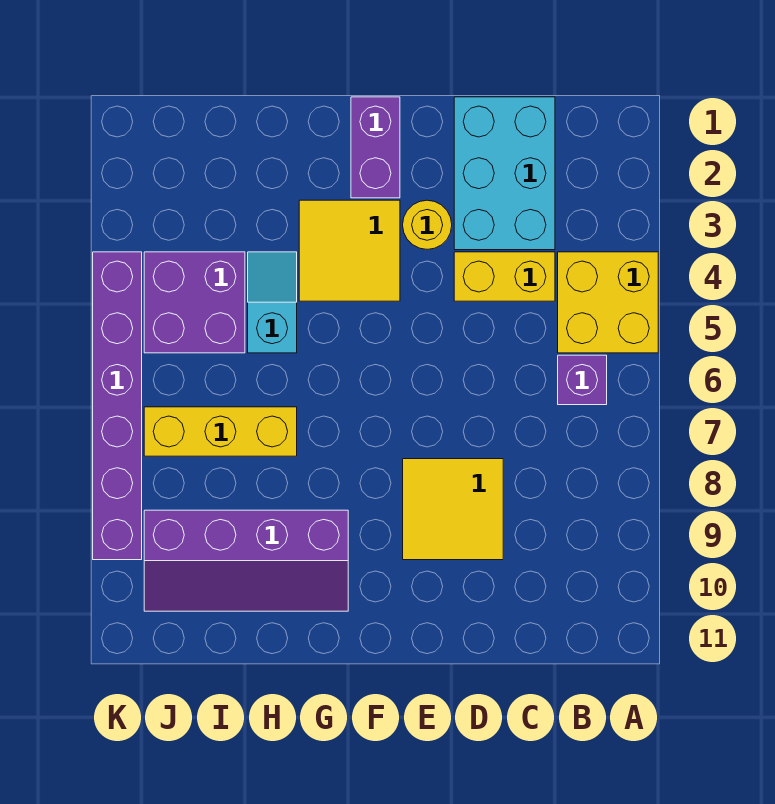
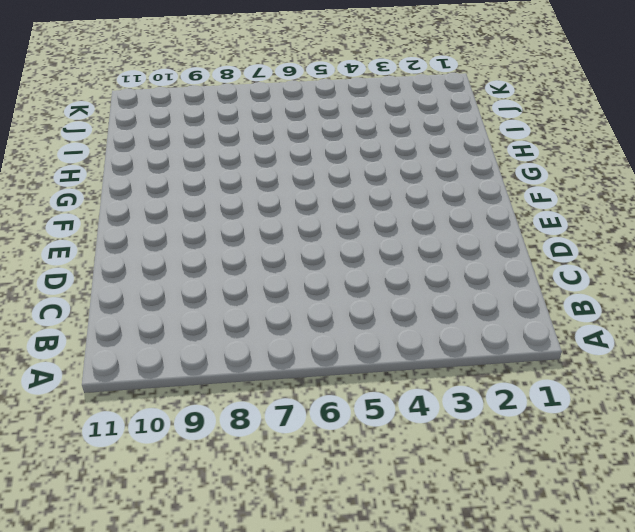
none -> yellow brick A4:B5 level 1
none -> purple brick B6 level 1
none -> cyan brick C1:D3 level 1

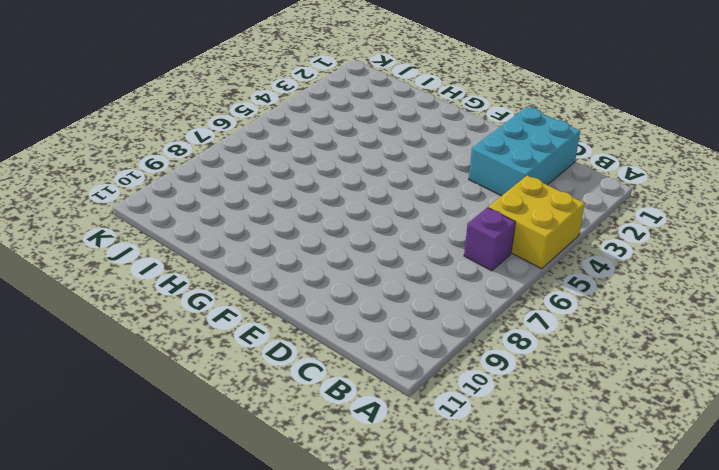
none -> yellow brick C4:D4 level 1
none -> yellow tile D8:E9 level 1
none -> yellow round brick E3 level 1

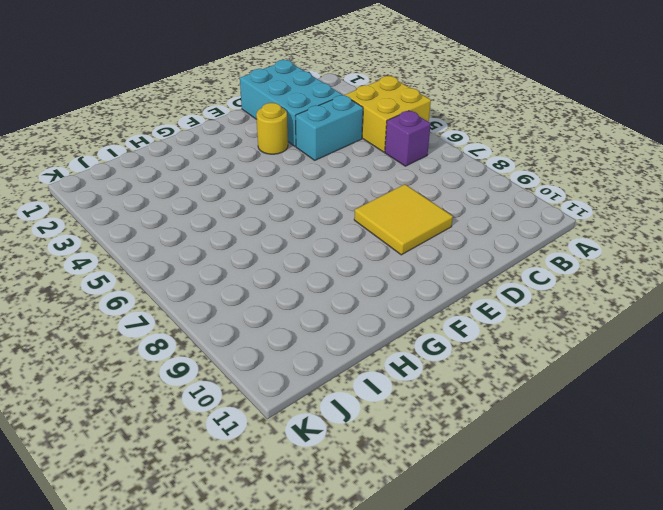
cyan brick C4:D4 level 1 -> yellow brick C4:D4 level 1
none -> purple brick F1:F2 level 1
none -> yellow tile F3:G4 level 1
none -> purple slope G9:J10 level 1 top 9

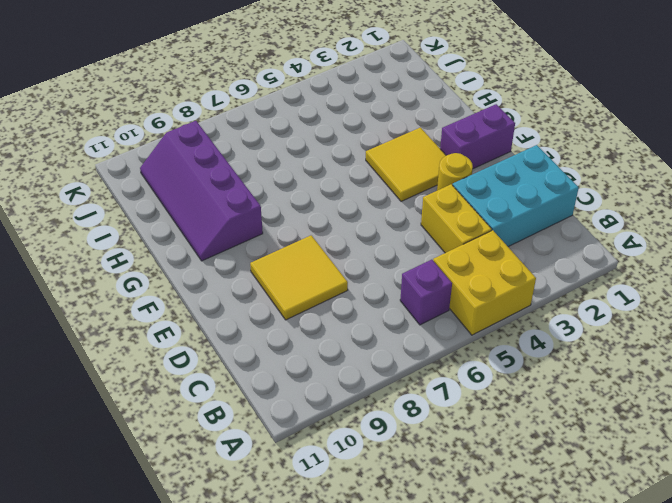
none -> cyan slope H4:H5 level 1 top 5
none -> yellow brick H7:J7 level 1
none -> purple brick I4:J5 level 1

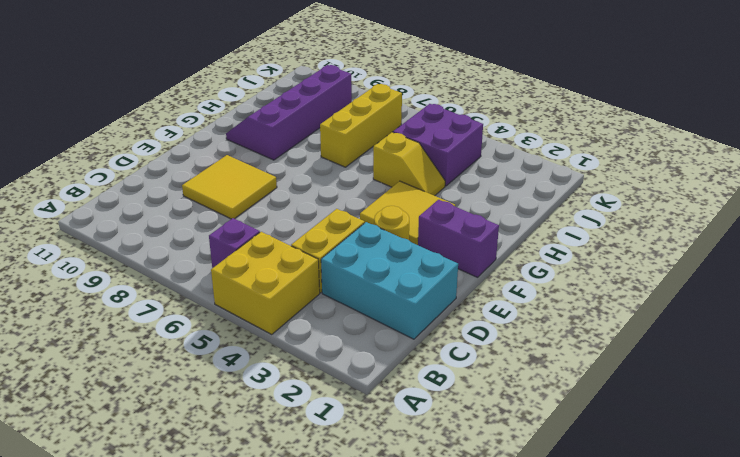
yellow slope H4:H5 level 1 top 5 -> cyan slope H4:H5 level 1 top 5
none -> purple brick K4:K9 level 1

